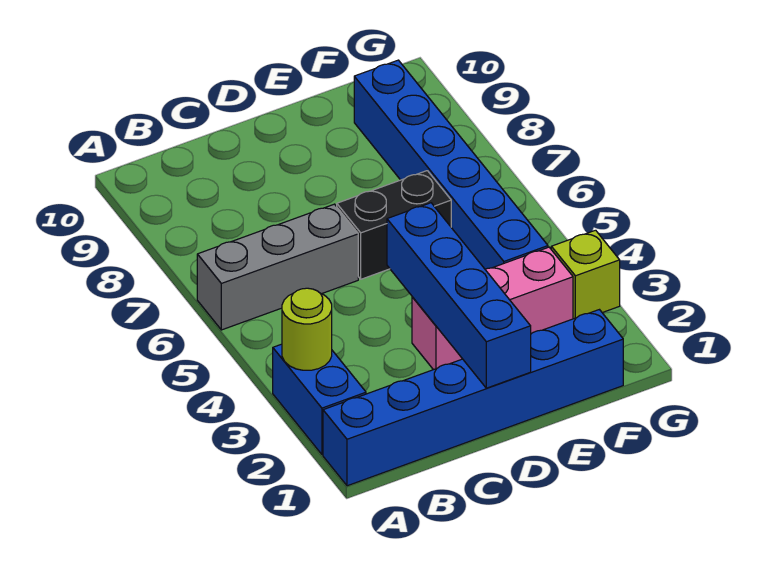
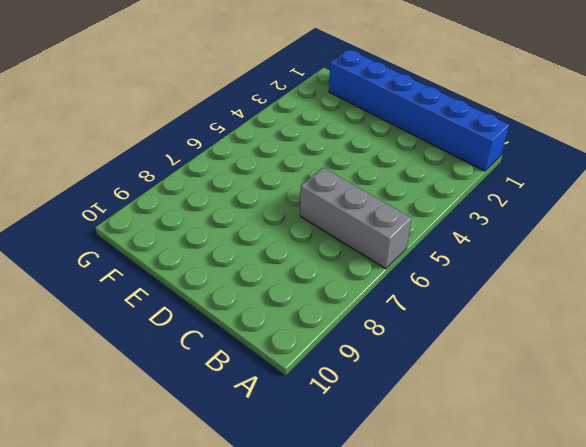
none -> blue brick A2:A3 level 1
none -> pink brick D3:F3 level 1

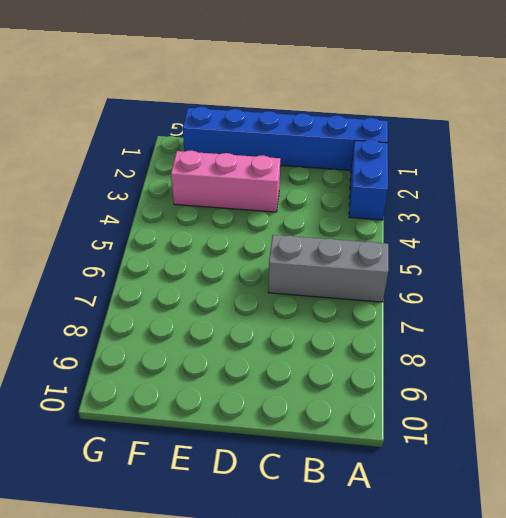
none -> black brick D6:E6 level 1
none -> blue brick F4:F9 level 1

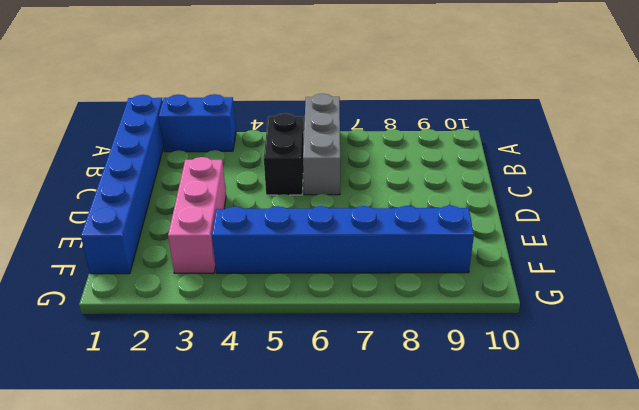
black brick B5:C5 level 1 -> black brick D6:E6 level 1
none -> lime brick G3 level 1
none -> lime round brick A3 level 2

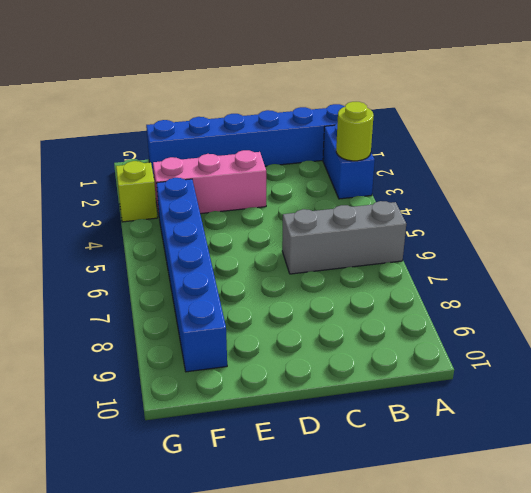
none -> black brick D6:E6 level 1
none -> blue brick D1:D4 level 2

